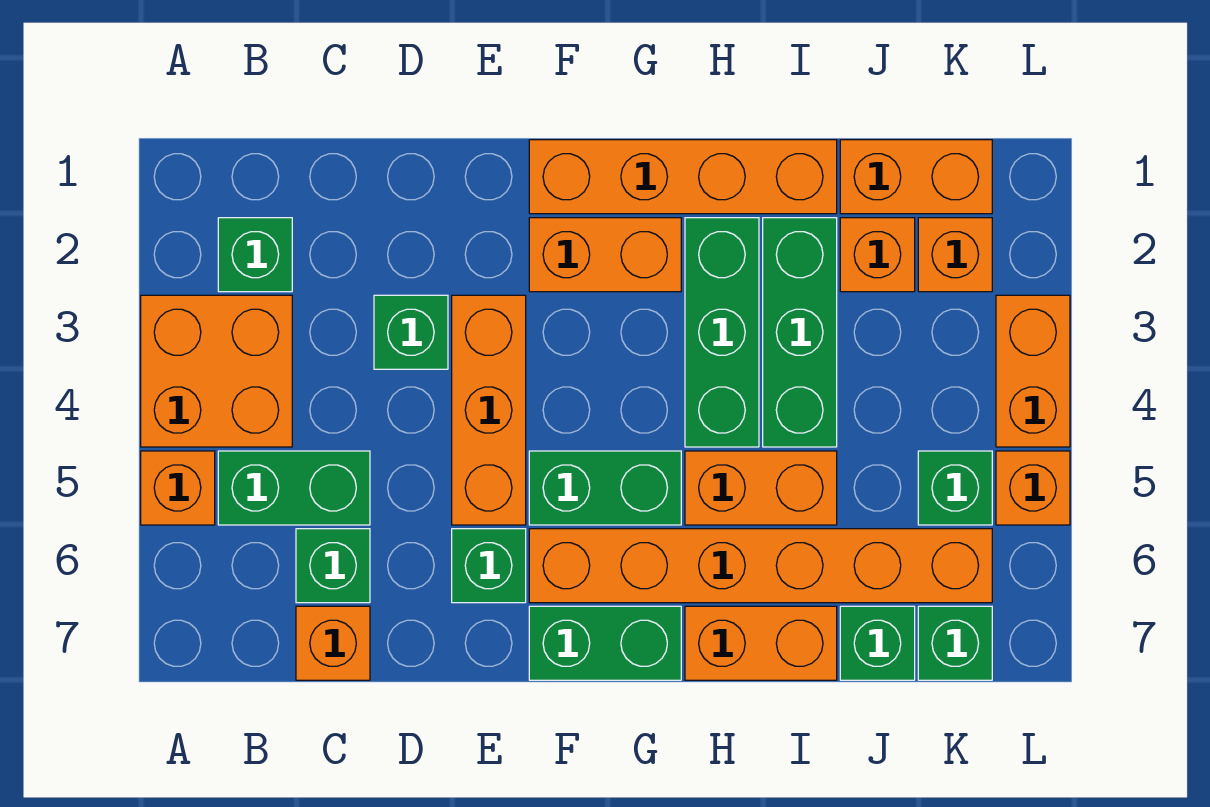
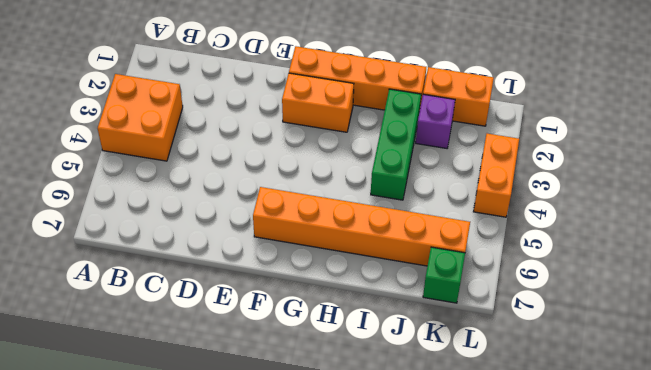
purple brick J2 level 1 -> orange brick J2 level 1
none -> orange brick A5 level 1
none -> green brick B2 level 1
none -> green brick B5:C5 level 1

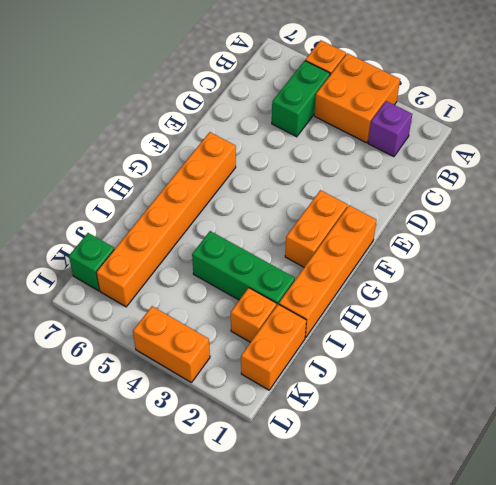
purple brick B2 level 1 -> green brick B2 level 1
none -> green brick C6 level 1
none -> orange brick C7 level 1
none -> green brick D3 level 1

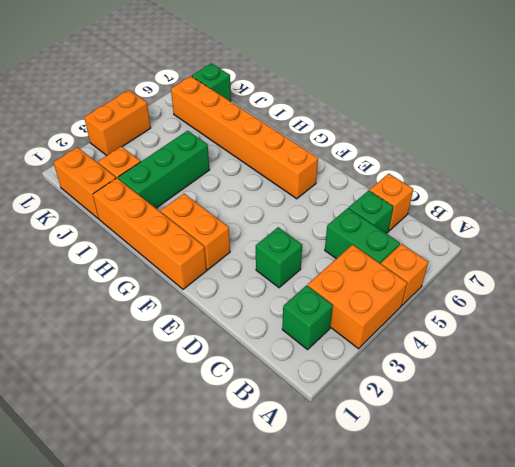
none -> orange brick E3:E5 level 1
none -> green brick E6 level 1
none -> green brick F5:G5 level 1

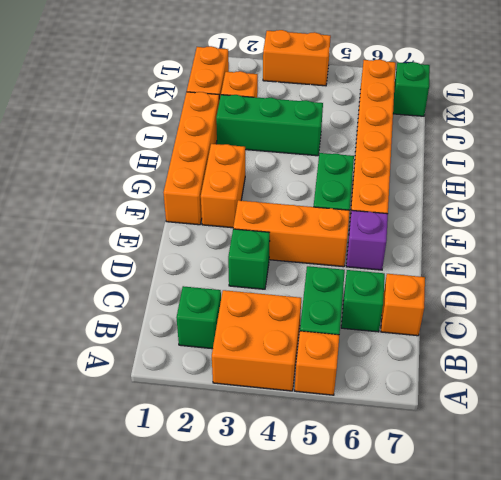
purple brick E6 level 1 -> green brick E6 level 1
none -> green brick F7:G7 level 1
none -> green brick H2:H4 level 1
none -> orange brick H5:I5 level 1

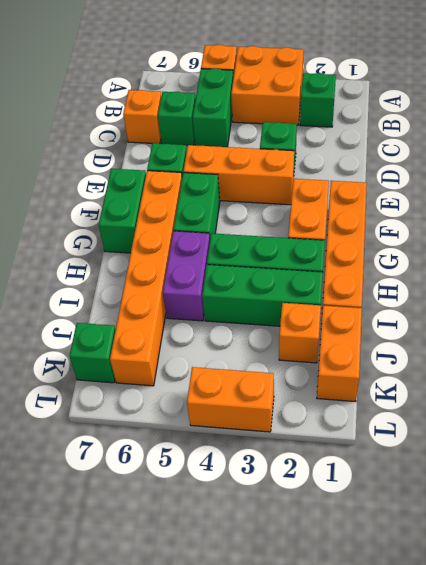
purple brick H5:I5 level 1 -> orange brick H5:I5 level 1
none -> orange brick H7:I7 level 1
none -> green brick J7 level 1
none -> orange brick K2 level 1

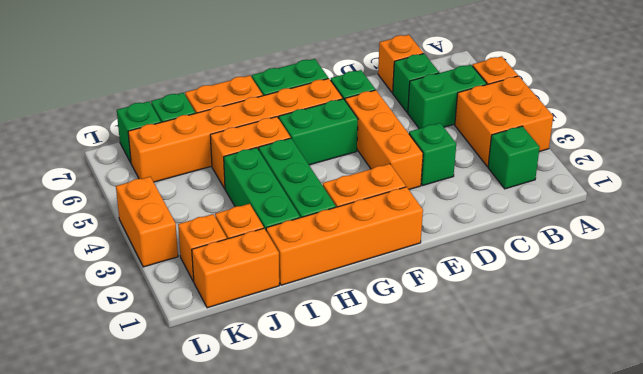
none -> green brick K5 level 1
none -> orange brick L5 level 1

